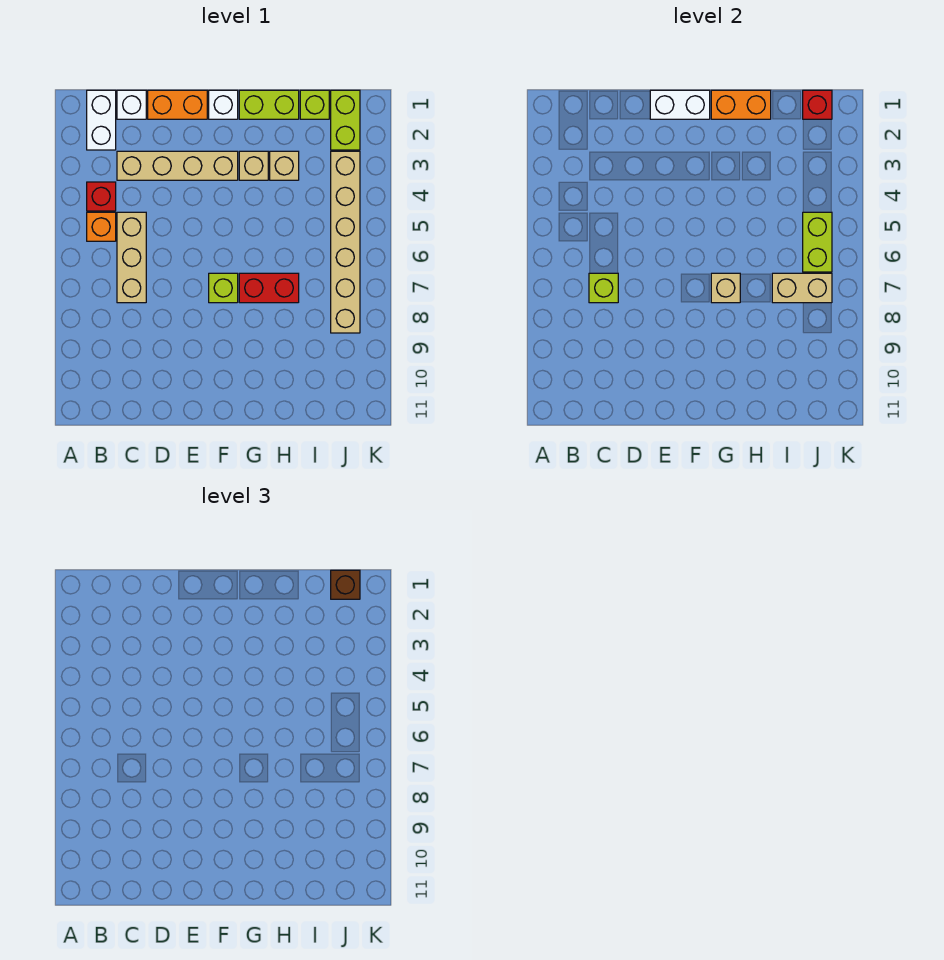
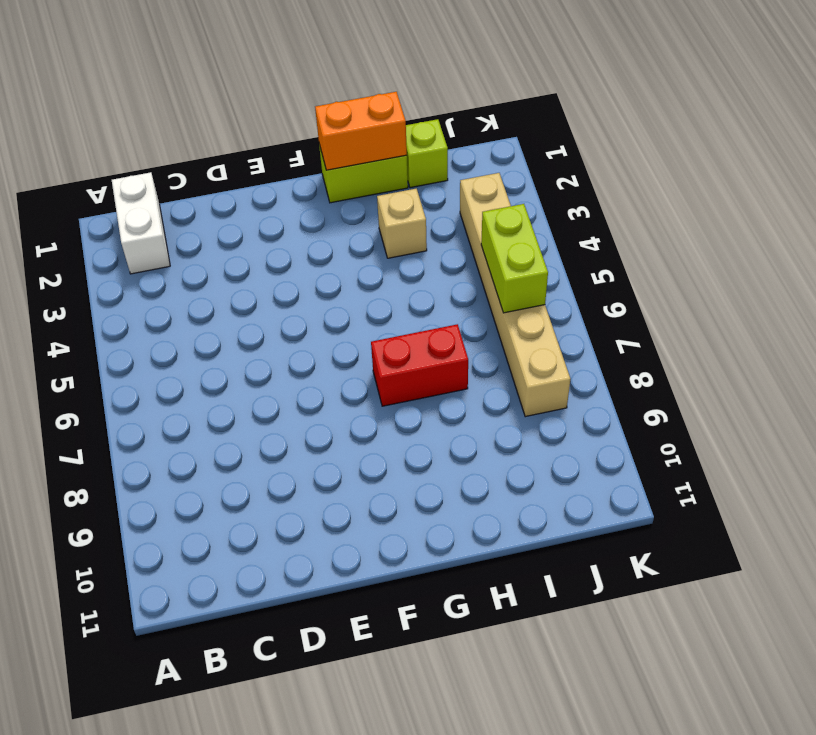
none -> red brick B4 level 1
none -> orange brick B5 level 1
none -> white brick C1 level 1

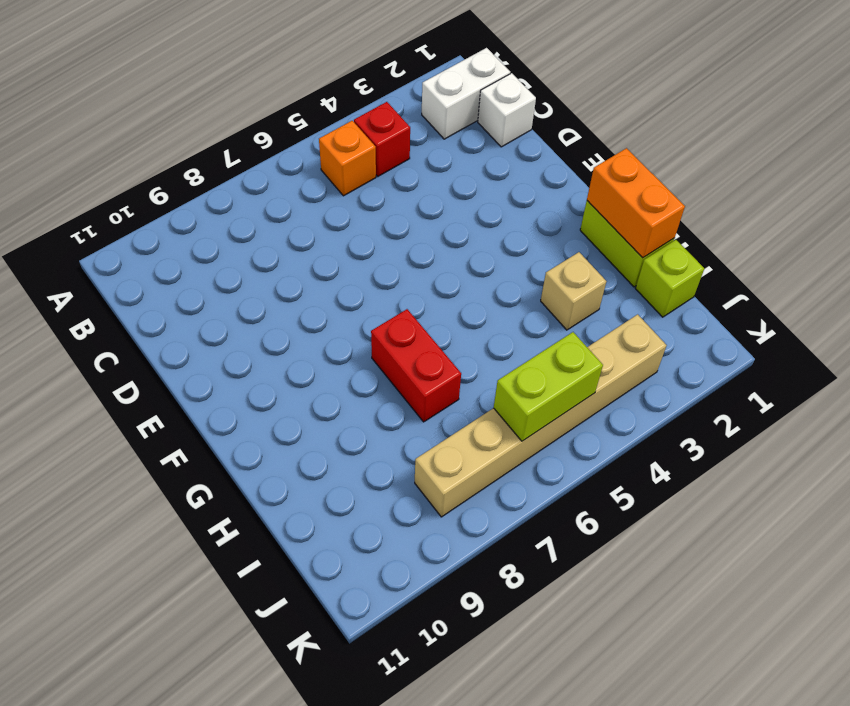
none -> tan brick C3:F3 level 1
none -> tan brick C5:C7 level 1
none -> orange brick D1:E1 level 1

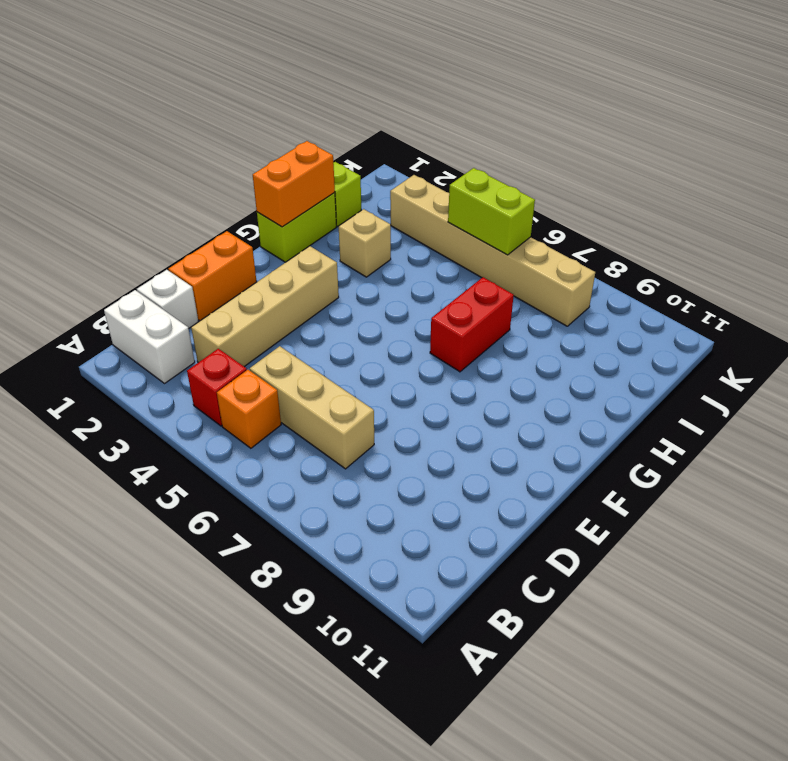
none -> white brick F1 level 1
none -> lime brick F7 level 1
none -> tan brick G3 level 1

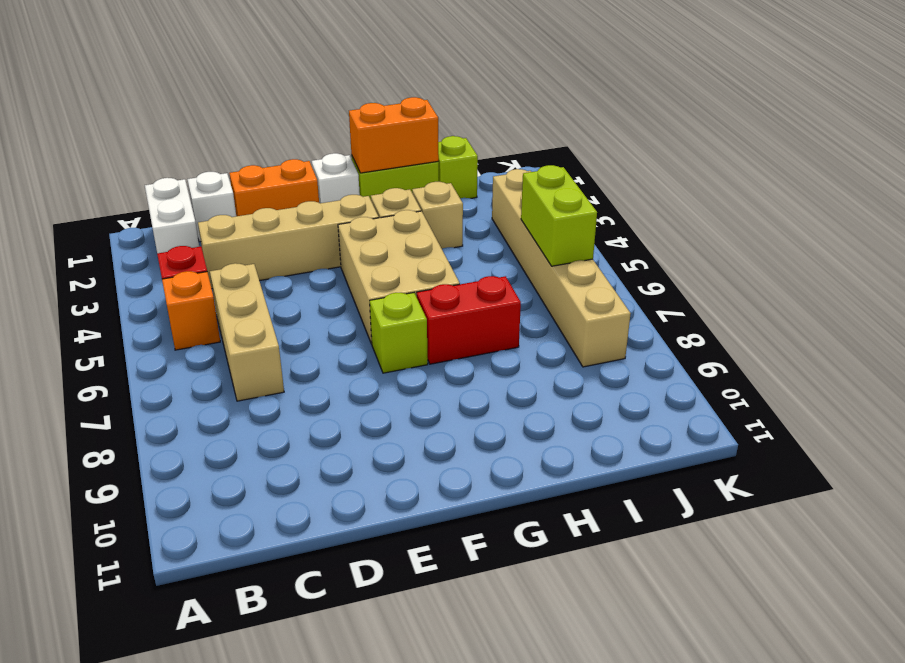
tan brick F4:G6 level 1 -> none
none -> lime brick J1:J2 level 1
none -> lime brick C7 level 2
none -> white brick E1:F1 level 2

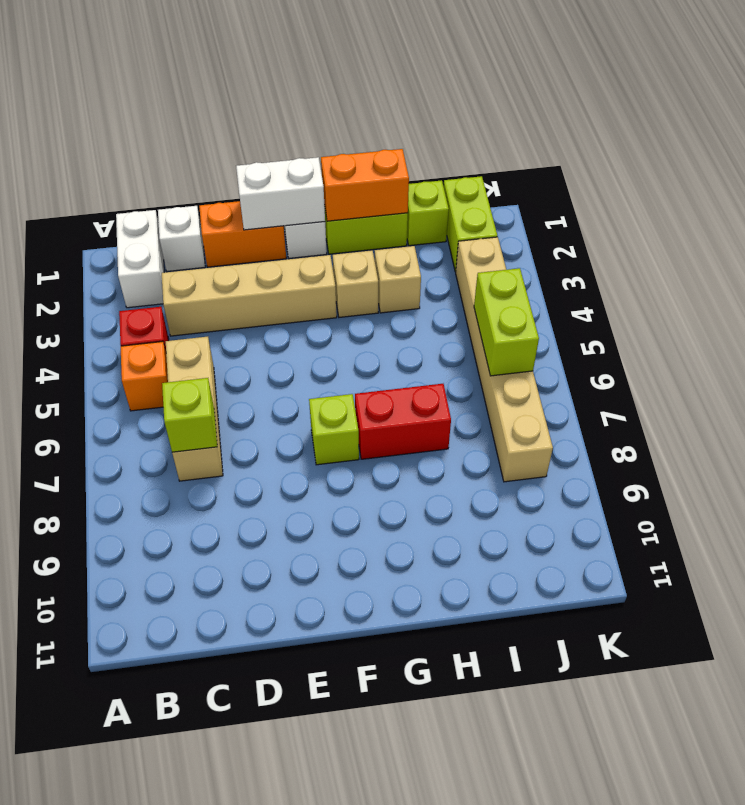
none -> tan brick G7 level 2
none -> tan brick I7:J7 level 2
none -> red brick J1 level 2

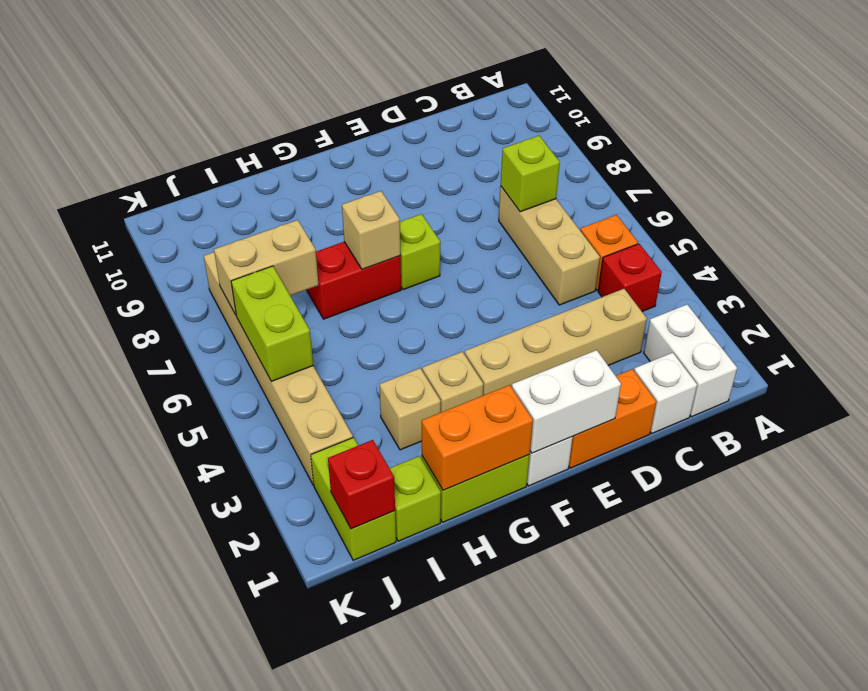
none -> brown brick J1 level 3

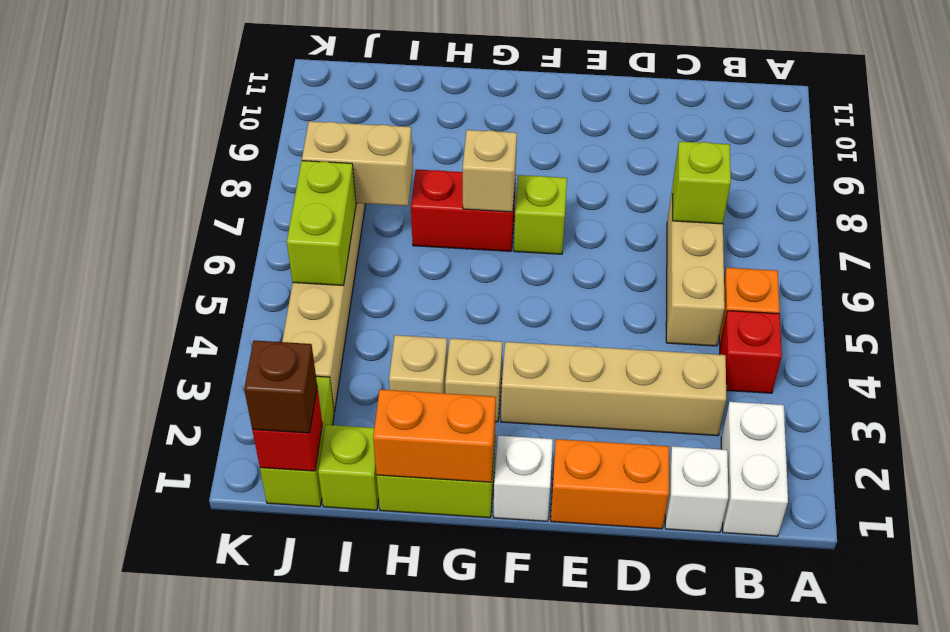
none -> white brick E1:F1 level 2

